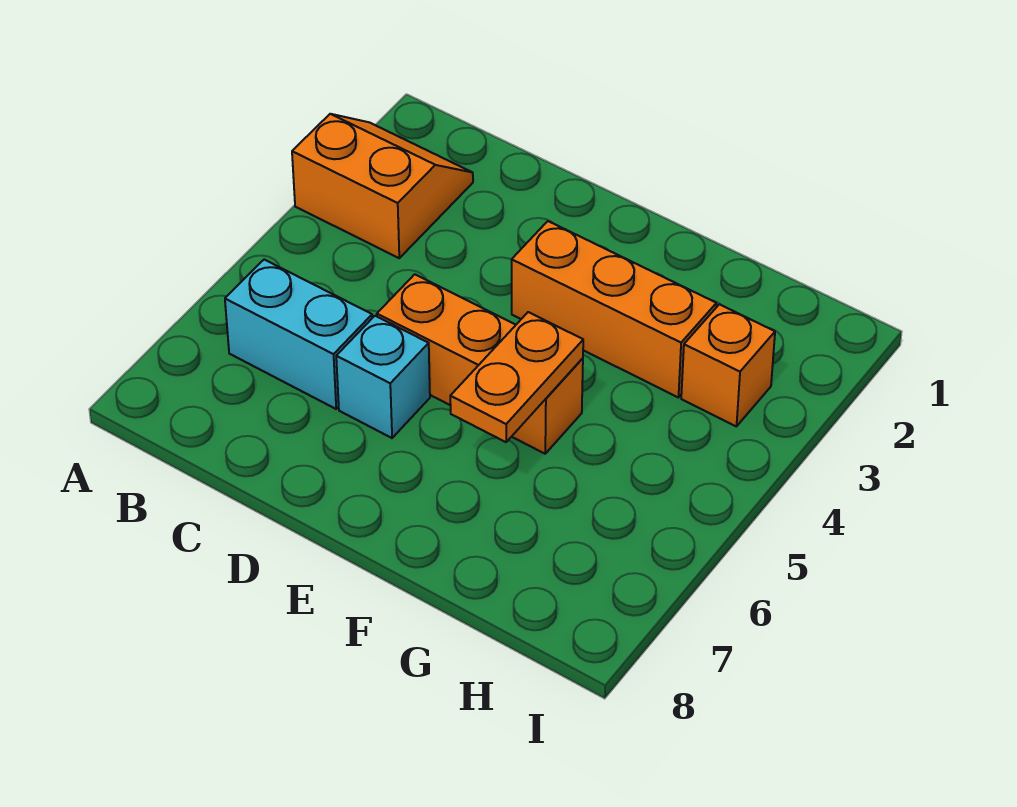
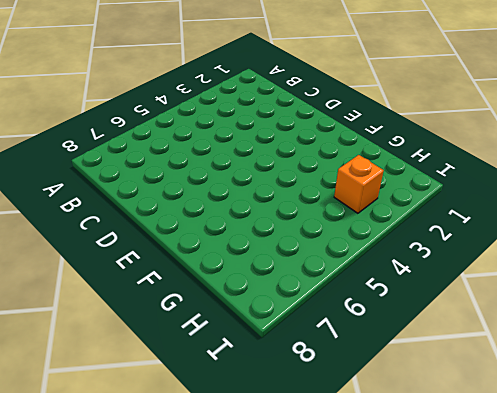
none -> orange slope A2:B3 level 1 top 3
none -> cyan brick B6:C6 level 1

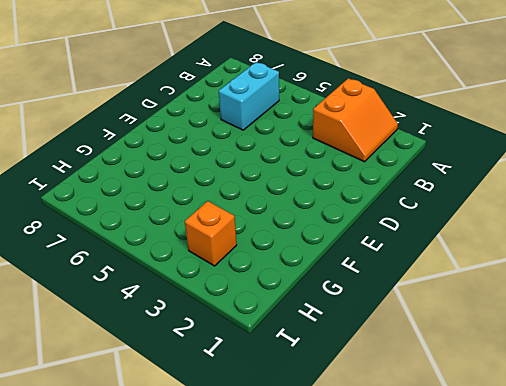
none -> orange brick D5:F5 level 1
none -> cyan brick D6 level 1

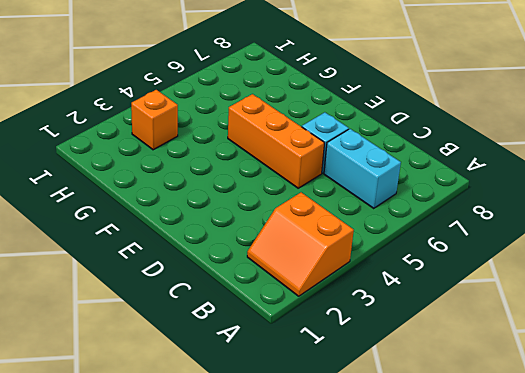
none -> orange brick E3:G3 level 1
none -> orange plate F5:F6 level 2

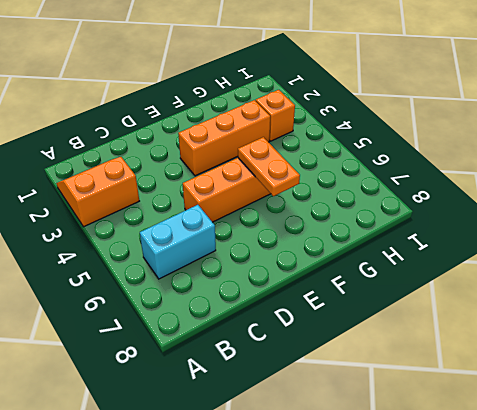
none -> cyan brick D6 level 1

